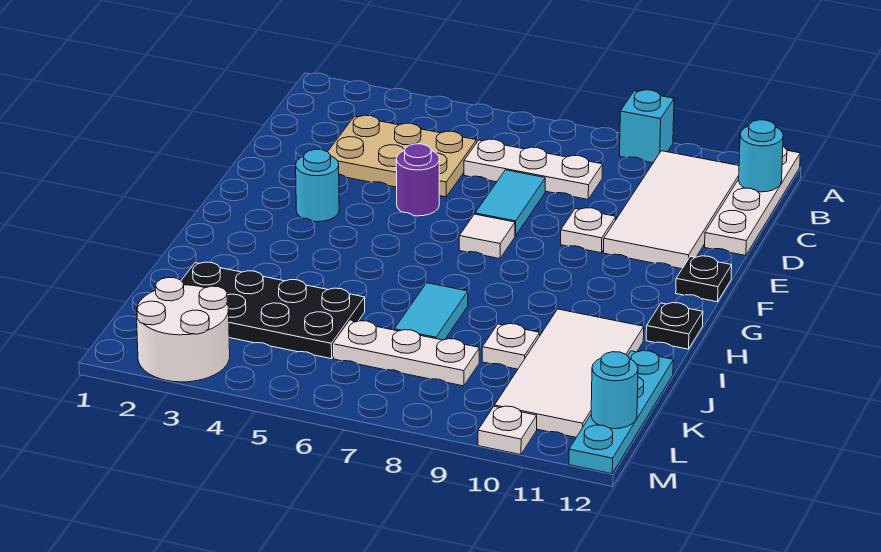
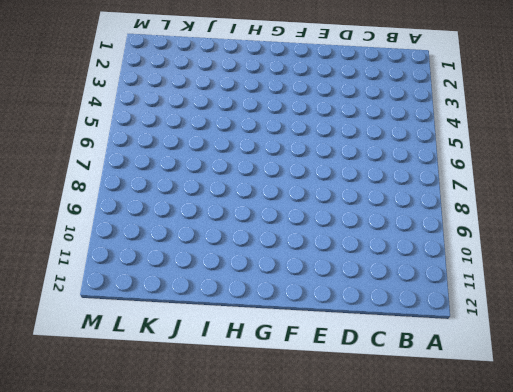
none -> cyan brick A9 level 1
none -> white plate A12:D12 level 1
none -> white tile B10:E11 level 1

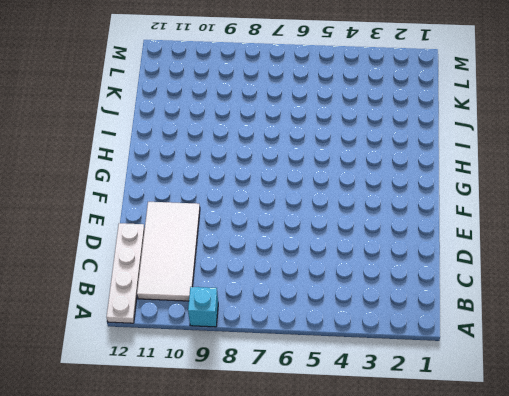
none -> tan plate C3:D5 level 1
none -> white plate C6:C8 level 1
none -> cyan tile D7:E7 level 1

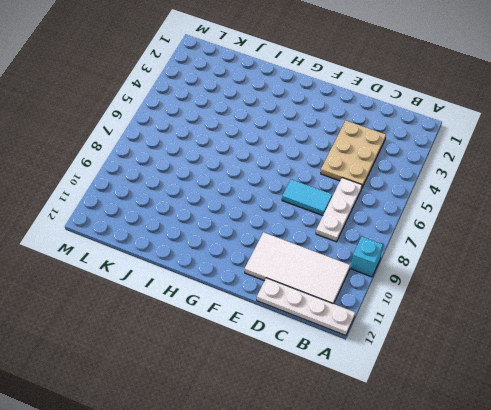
none -> purple round brick E5 level 1
none -> white plate E9 level 1
none -> cyan round brick F3 level 1

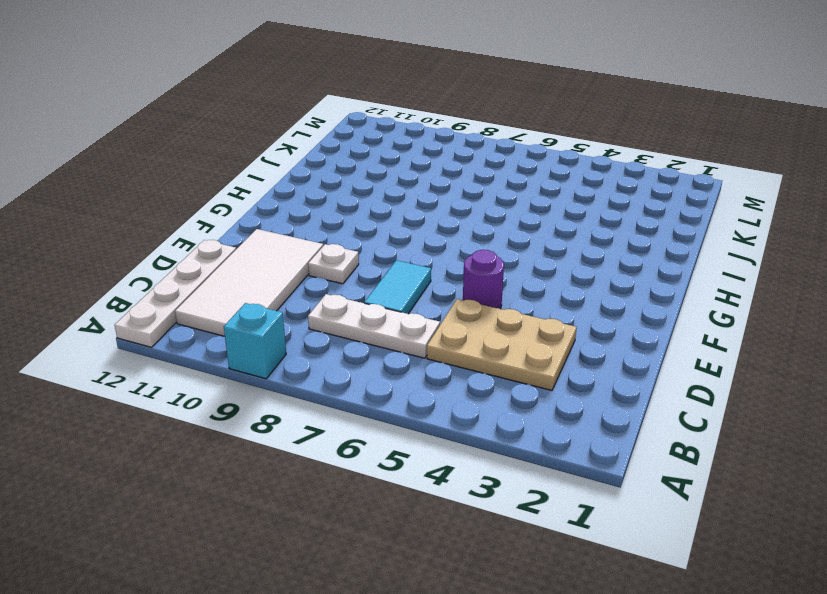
none -> cyan round brick F3 level 1
none -> white tile F7 level 1
none -> black plate F12 level 1

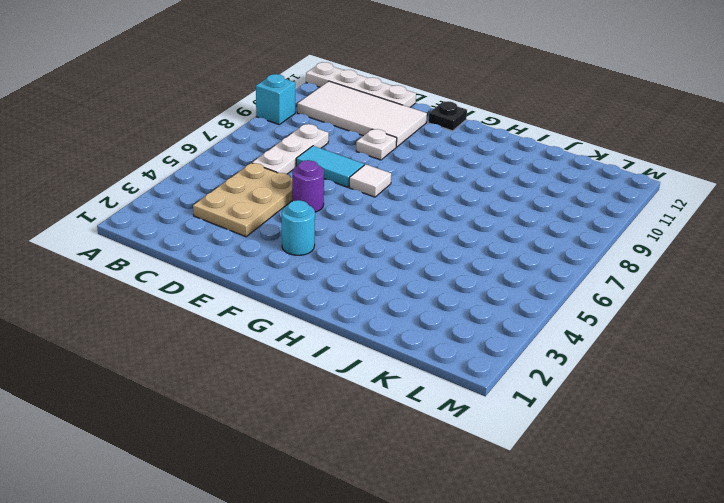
none -> black plate H12 level 1
none -> cyan tile I7:J7 level 1
none -> white tile I10:L11 level 1

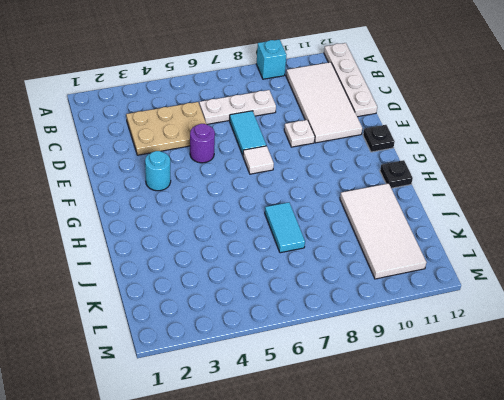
none -> black plate J2:K5 level 1
none -> white plate J9 level 1
none -> cyan plate J12:M12 level 1

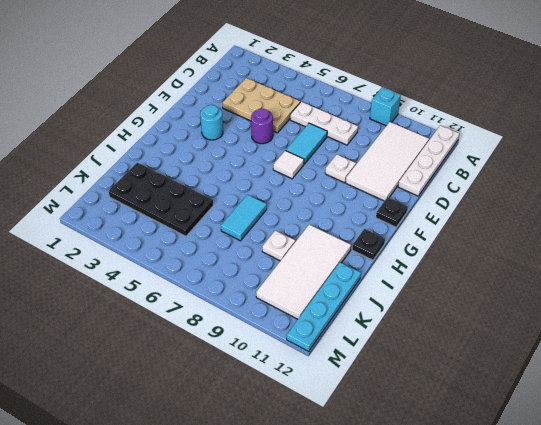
none -> white plate K6:K8 level 1
none -> white round brick L2:M3 level 1
none -> white plate M10 level 1

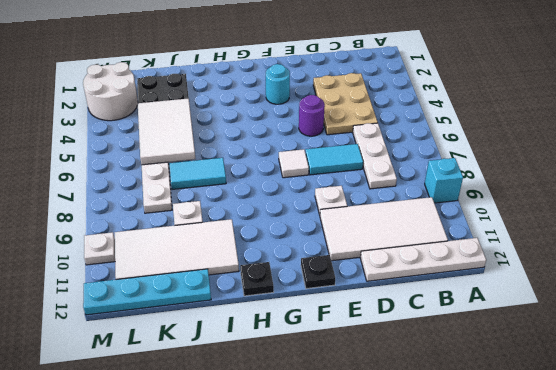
white tile J4:K6 level 2 -> none
none -> cyan round brick B12 level 2
none -> cyan round brick L12 level 2

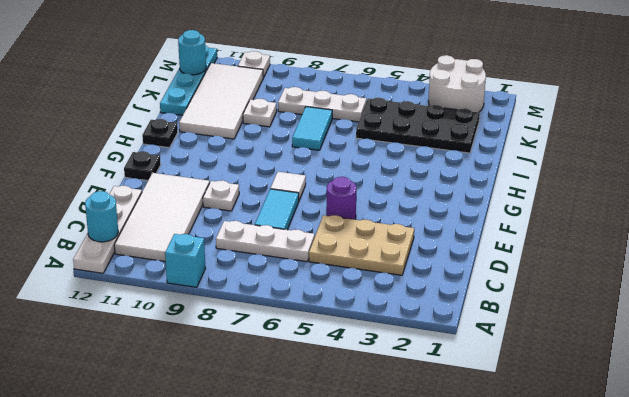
none -> cyan round brick F3 level 1

